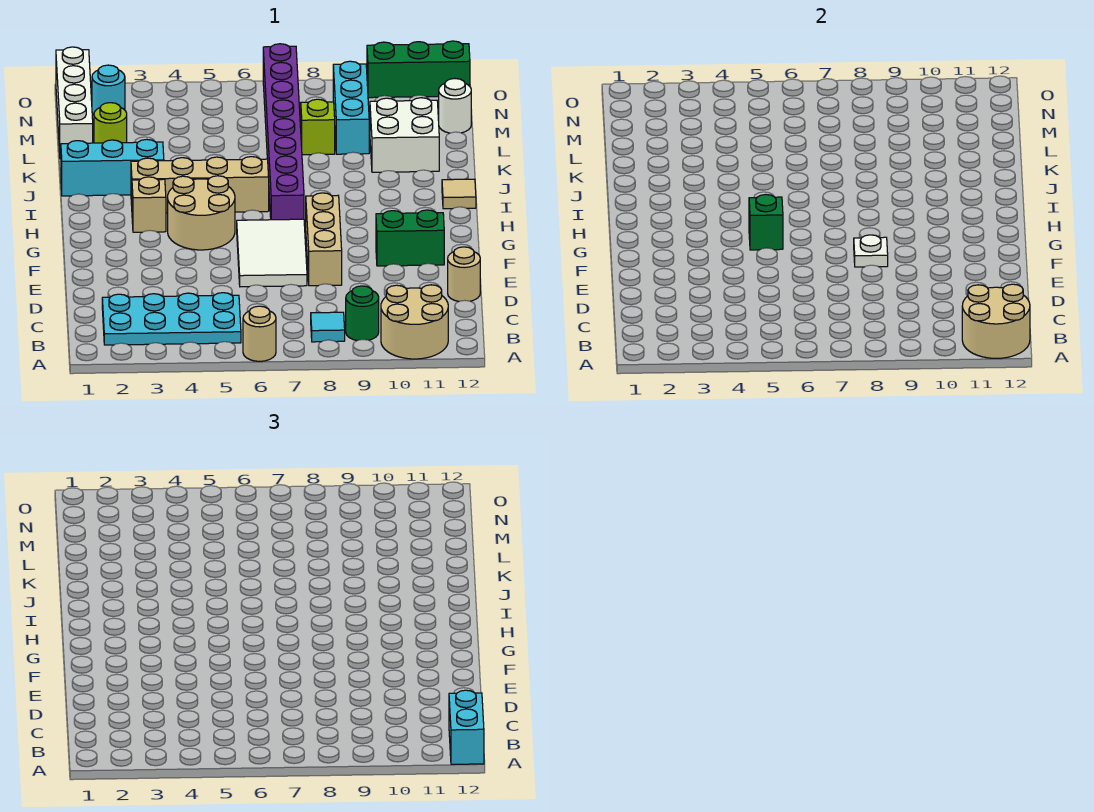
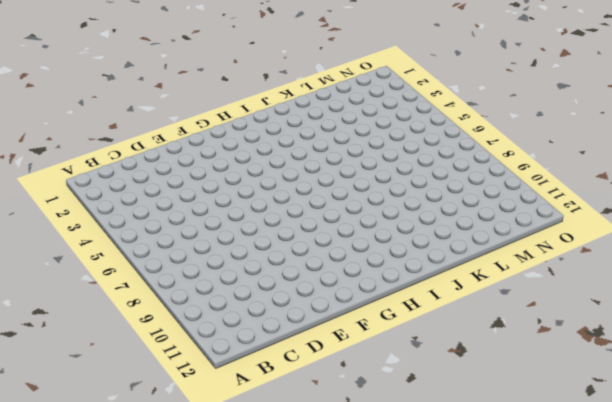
none -> tan round brick A6 level 1
none -> tan round brick A10:B11 level 1
none -> cyan plate B2:C5 level 1

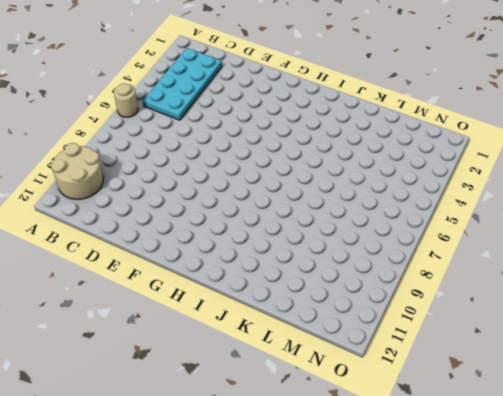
none -> cyan tile B8 level 1
none -> green round brick B9 level 1
none -> tan round brick D12 level 1

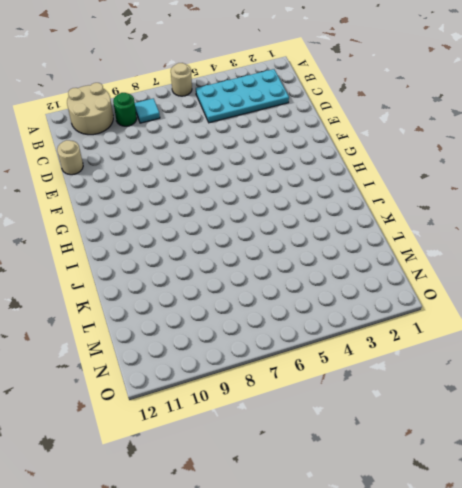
none -> white tile E6:G7 level 1
none -> tan brick E8:G8 level 1
none -> green brick F10:F11 level 1

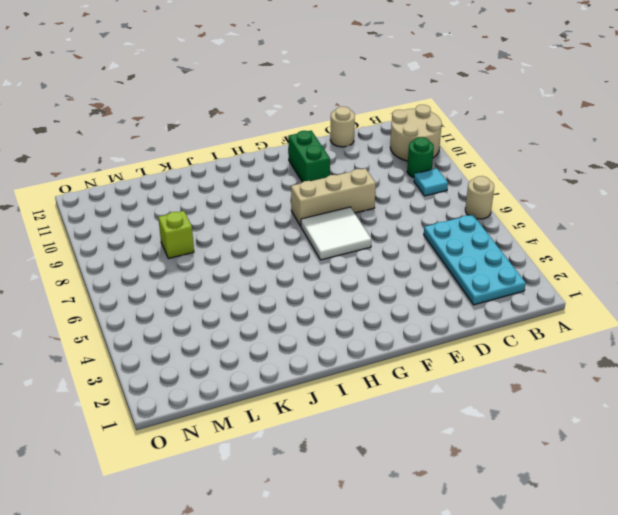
white tile F6:G7 level 1 -> white tile E6:G7 level 1
none -> tan round brick G4:H5 level 1
none -> tan brick H3 level 1
none -> purple brick H7:O7 level 1

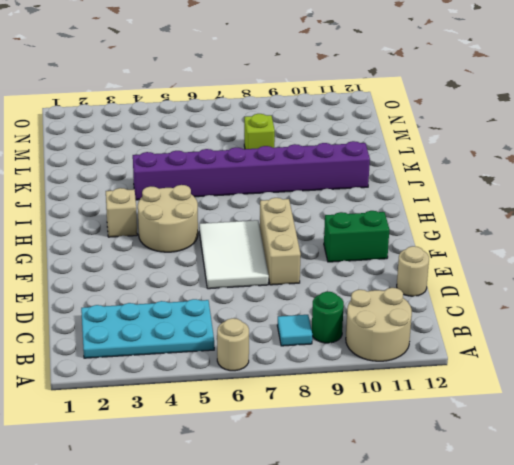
purple brick J4:J11 level 1 -> purple brick H7:O7 level 1
none -> tan brick I3:I6 level 1
none -> tan tile I12 level 1
none -> cyan brick J1:J3 level 1

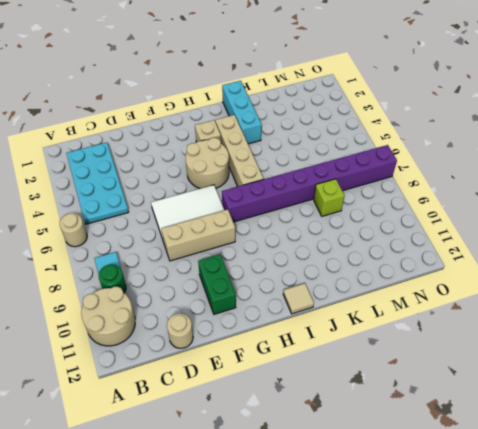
none -> white brick K10:L11 level 1
none -> white brick L1:O1 level 1
none -> lime round brick L2 level 1

